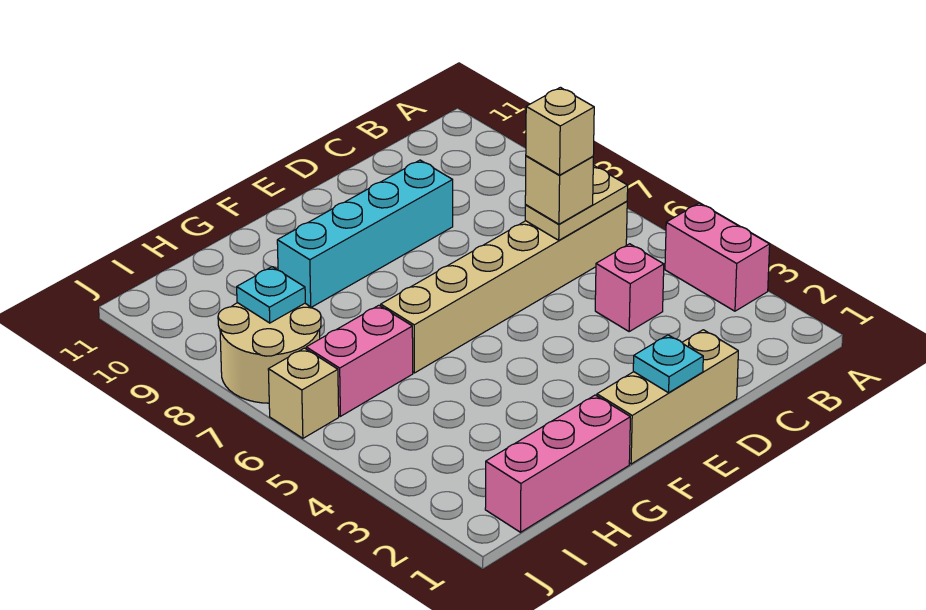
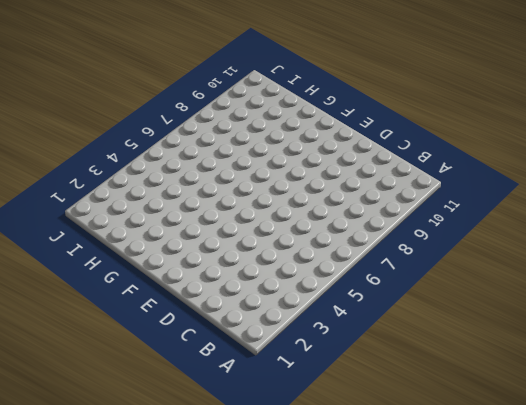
none -> pink brick A3:A4 level 1
none -> tan brick B6:G6 level 1
none -> pink brick C4 level 1

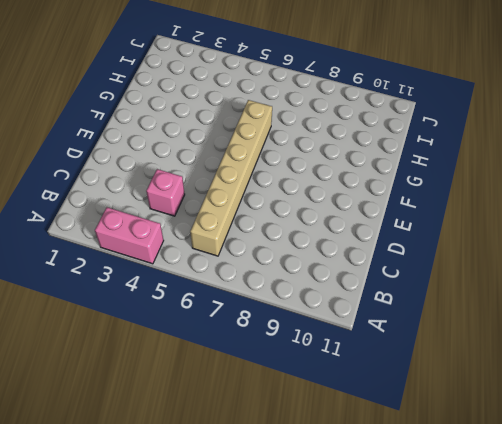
none -> tan brick D1:F1 level 1
none -> cyan brick D9:G9 level 1
none -> pink brick G1:I1 level 1

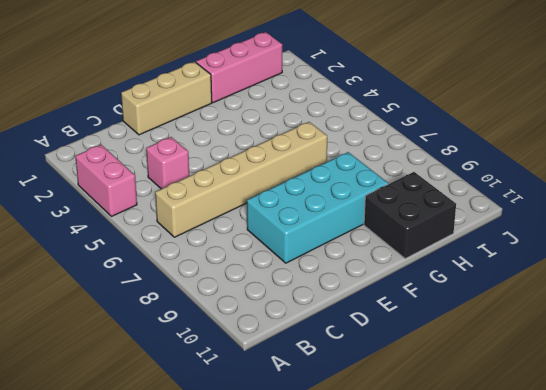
cyan brick D8:G9 level 1 -> cyan brick D9:G9 level 1
black brick G10:H11 level 1 -> none
none -> pink brick H6:I6 level 1
none -> tan round brick I7:J8 level 1
none -> tan brick J6 level 1

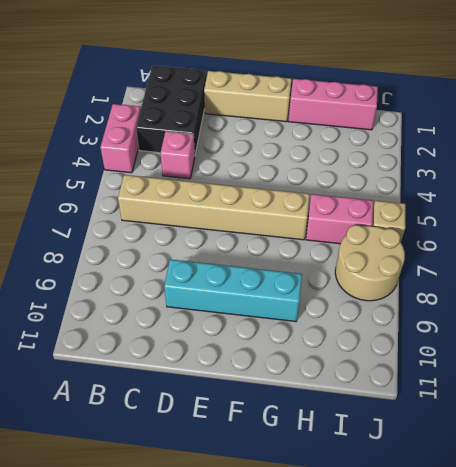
black brick B1:C3 level 1 -> none
none -> tan plate B6:C6 level 2
none -> cyan plate E1 level 2
none -> cyan plate I8 level 2

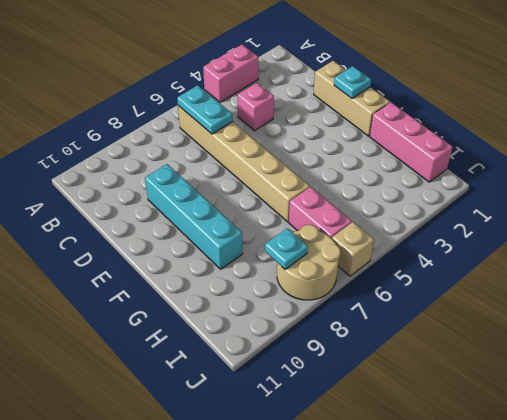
cyan plate B6:C6 level 2 -> tan plate B6:C6 level 2
none -> tan brick C6 level 3
none -> tan brick C6 level 4

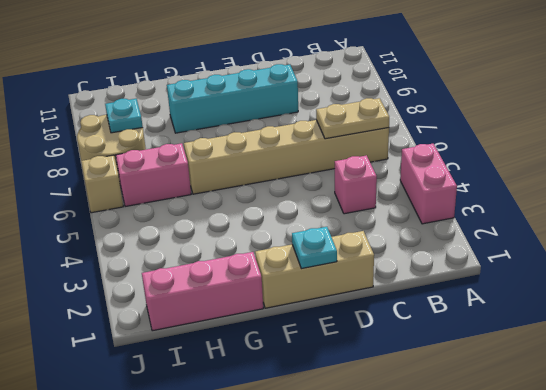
none -> tan brick C6 level 3
none -> tan brick C6 level 4

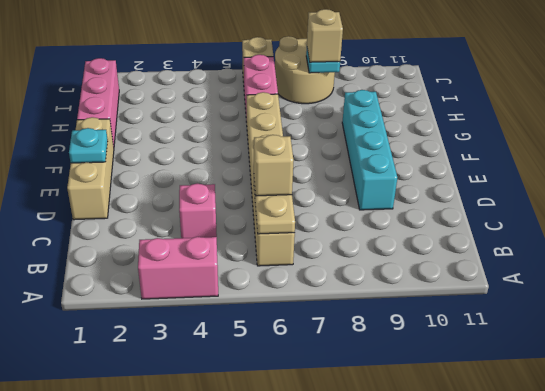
tan brick I8 level 3 -> tan brick C6 level 4

